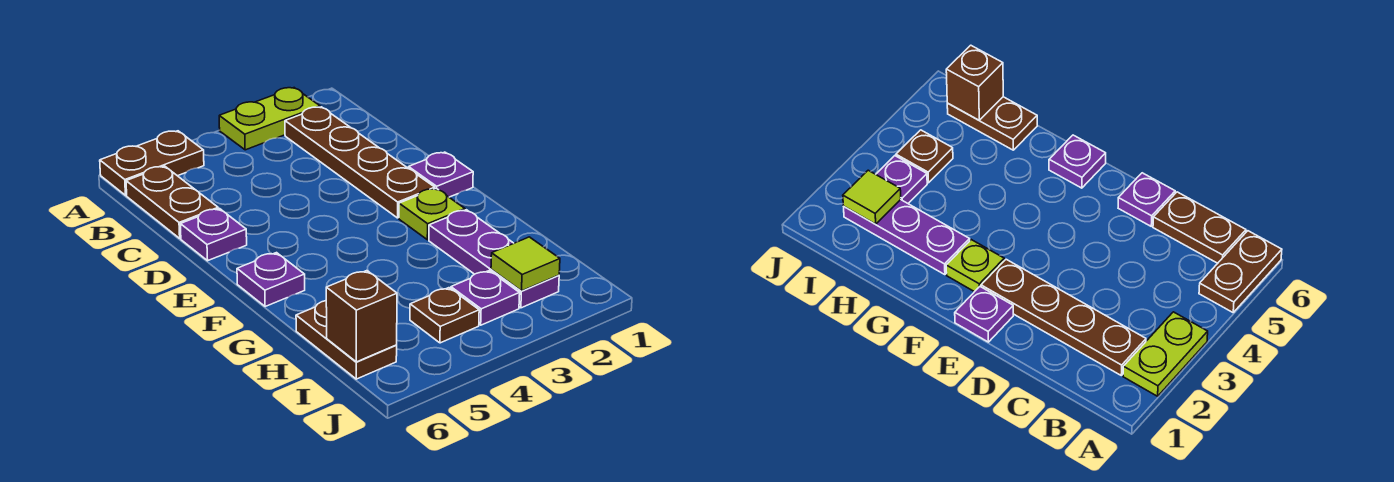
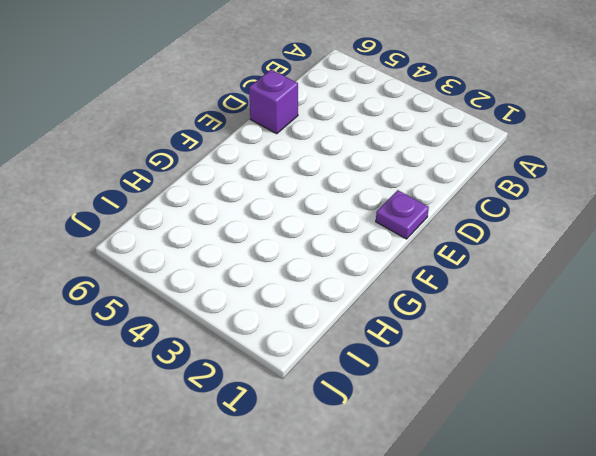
purple brick D6 level 1 -> purple plate D6 level 1
none -> lime plate A2:A3 level 1
none -> brown plate A5:A6 level 1
none -> brown plate B2:E2 level 1

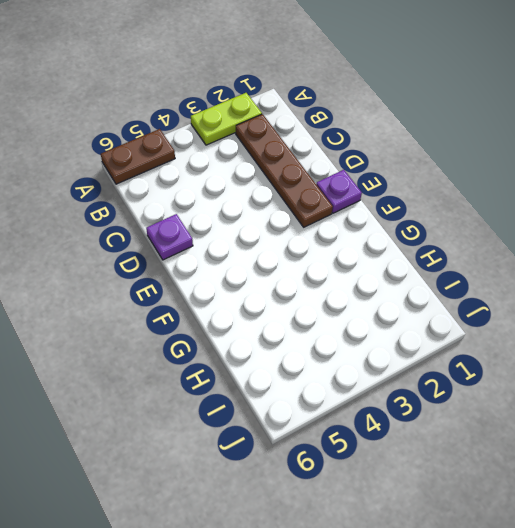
none -> brown plate B6:C6 level 1
none -> lime plate F2 level 1
none -> purple plate F6 level 1

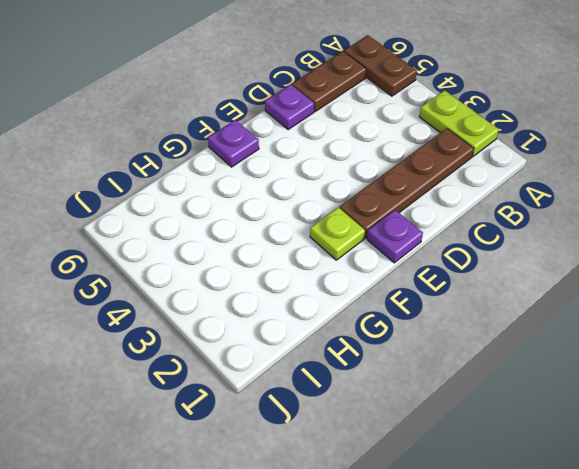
none -> purple plate G2:I2 level 1
none -> brown plate H6:I6 level 1
none -> purple plate I3 level 1

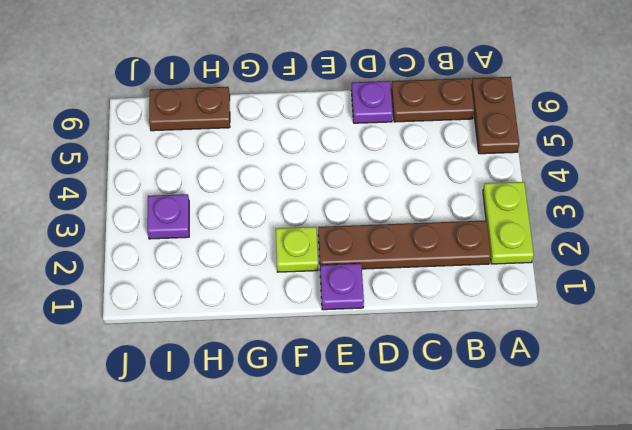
none -> purple plate F6 level 1
none -> purple plate G2:I2 level 1
none -> brown plate I4 level 1

